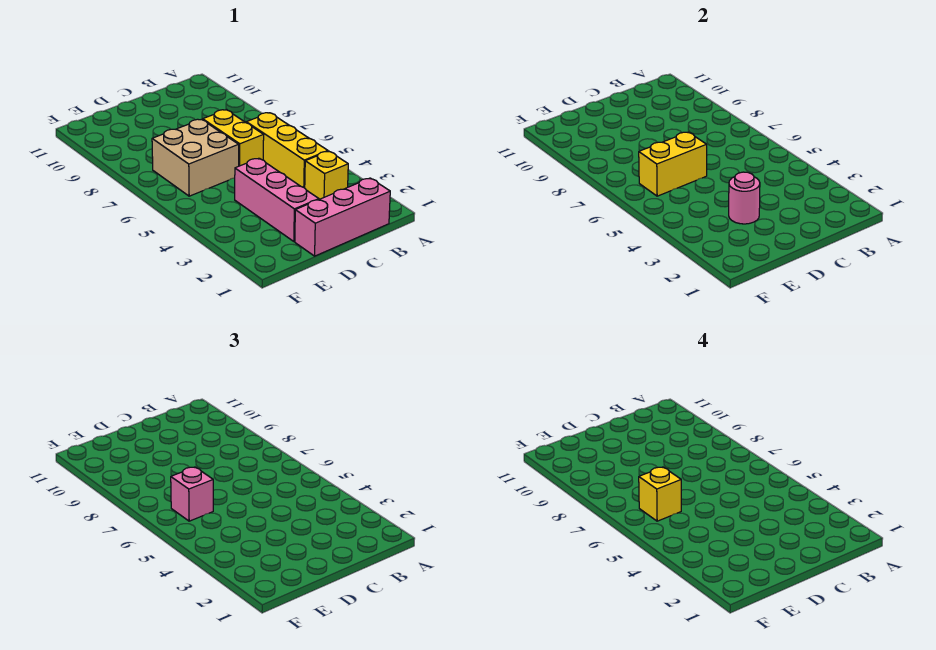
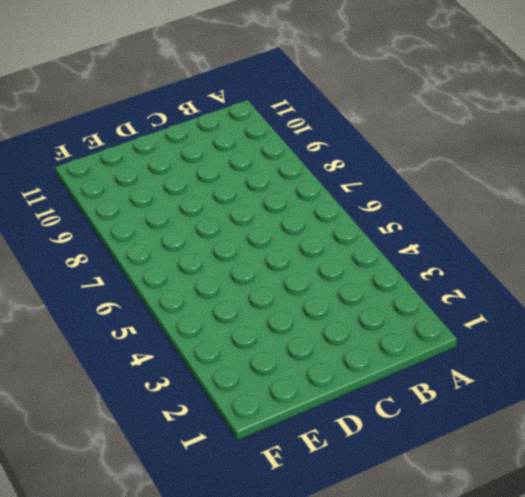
none -> pink brick B1:D1 level 1
none -> yellow brick B3 level 1

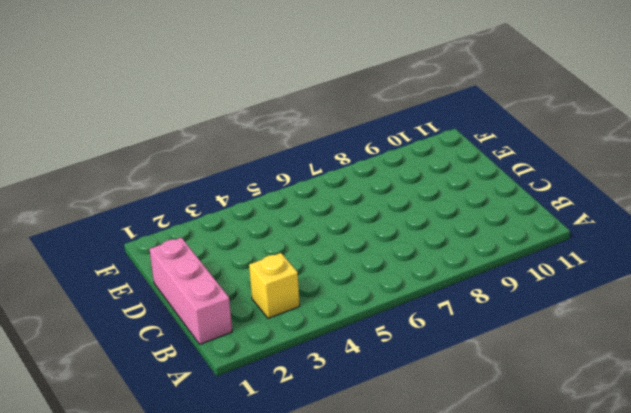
none -> yellow brick B4:B6 level 1
none -> yellow brick C6:C7 level 1

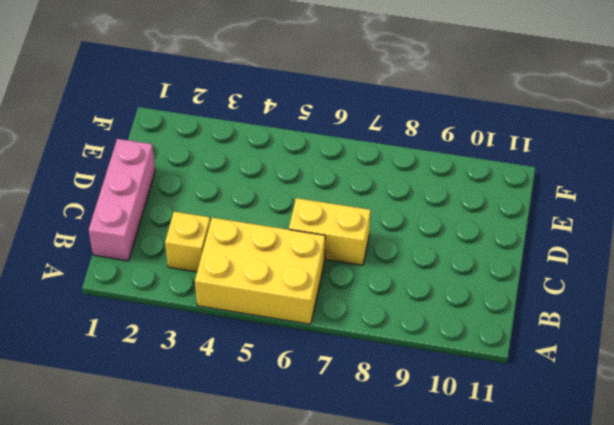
yellow brick A4:B6 level 1 -> yellow brick B4:B6 level 1
none -> pink brick D2:D4 level 1
none -> tan brick D6:E7 level 1

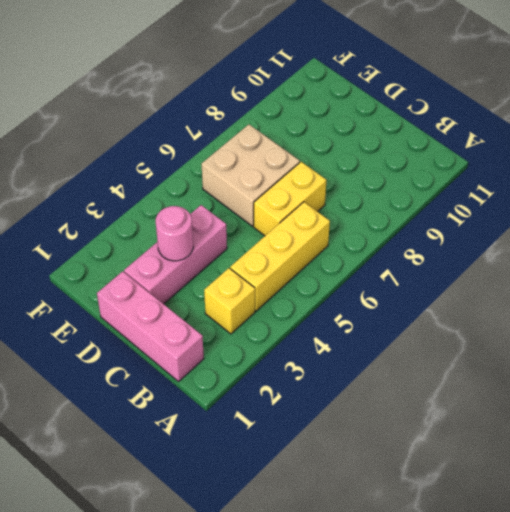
none -> yellow brick D6:E6 level 2
none -> pink brick E6 level 3

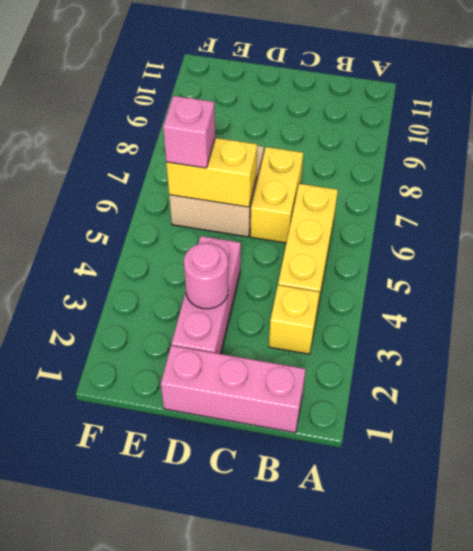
none -> yellow brick E6 level 4

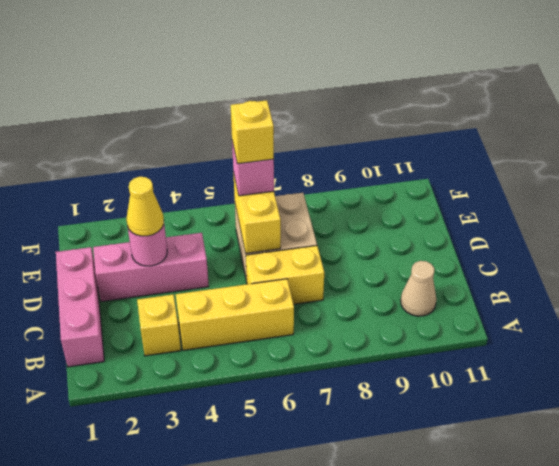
tan cone B10 level 1 -> none
yellow cone D3 level 3 -> none

